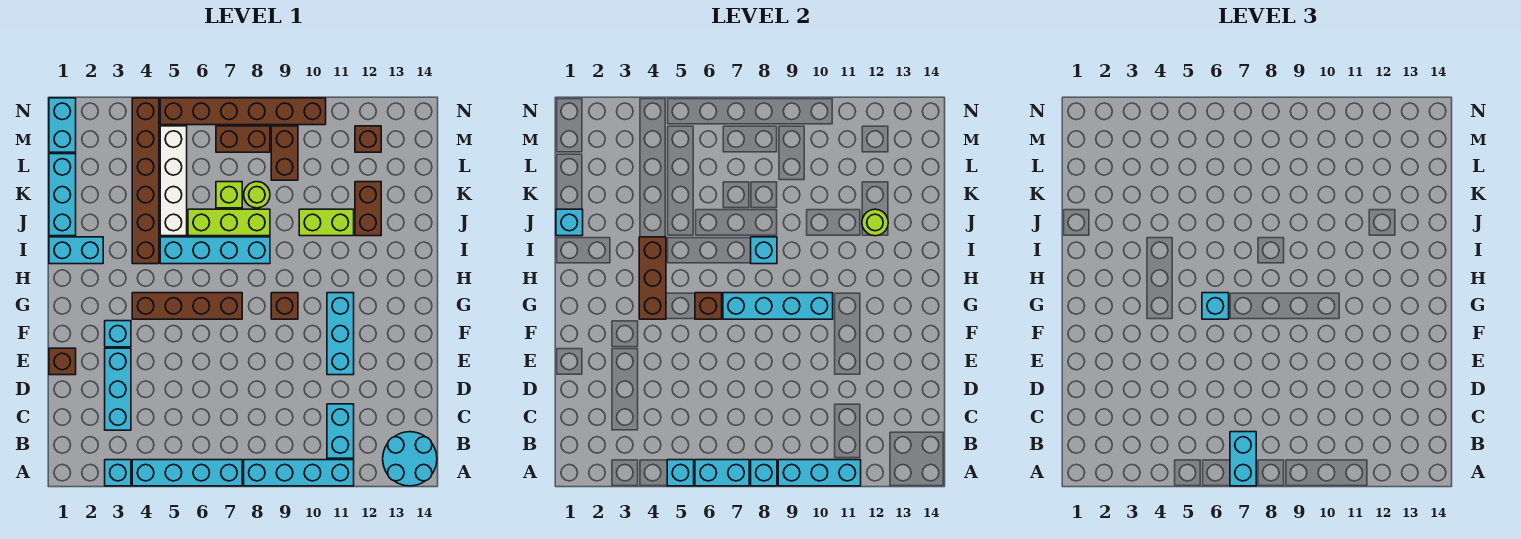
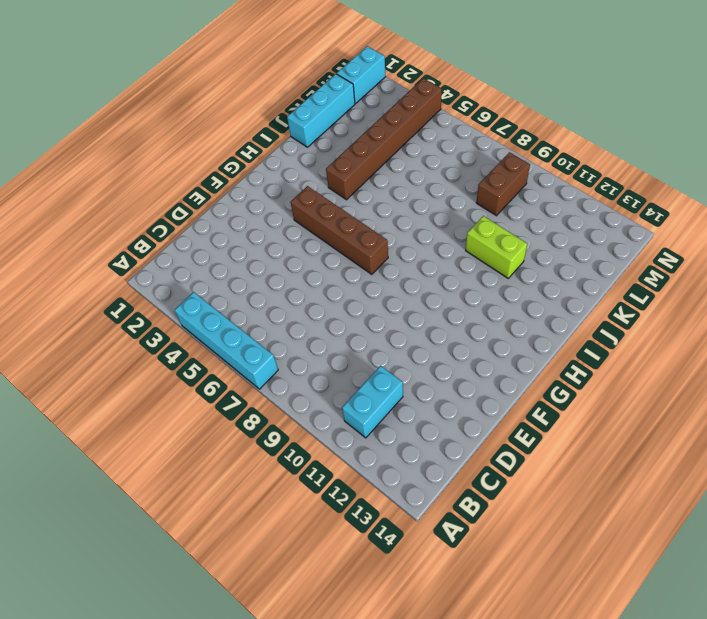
none -> cyan brick A3 level 1
none -> cyan brick A8:A11 level 1
none -> cyan round brick A13:B14 level 1
none -> cyan brick C3:E3 level 1

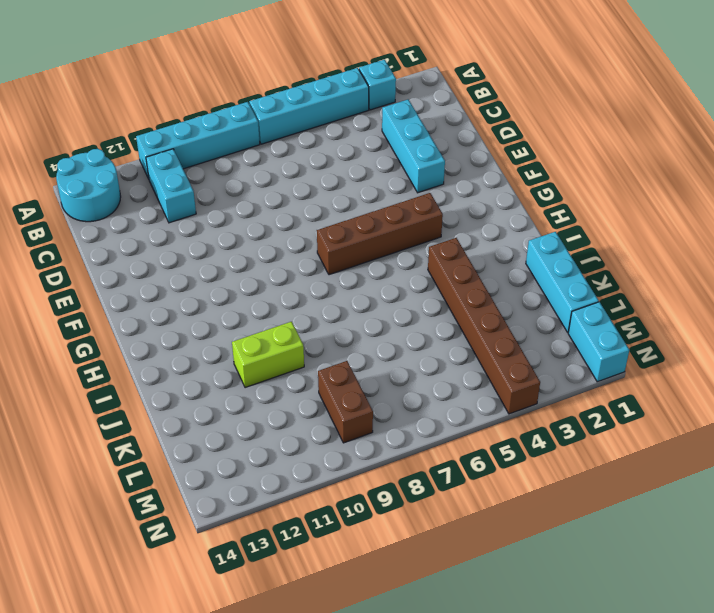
none -> brown brick E1 level 1
none -> cyan brick E11:G11 level 1
none -> cyan brick F3 level 1
none -> brown brick G9 level 1

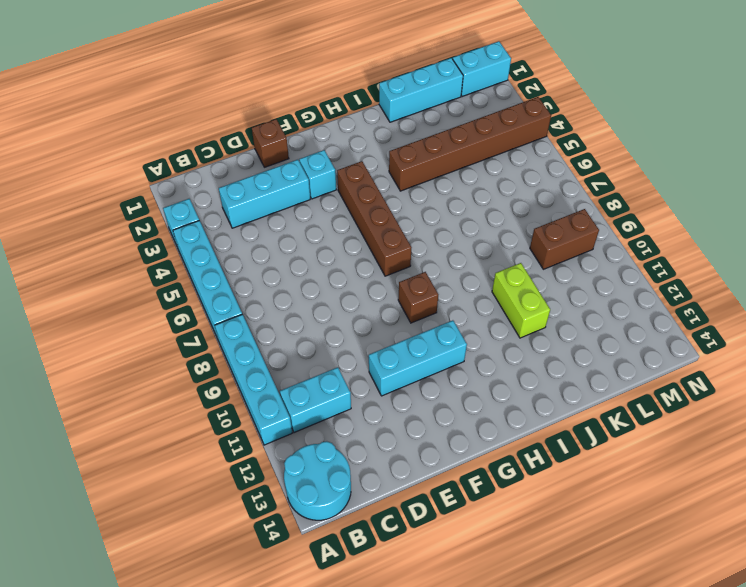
none -> cyan brick I1:I2 level 1
none -> cyan brick I5:I8 level 1
none -> white brick J5:M5 level 1
none -> lime brick J6:J8 level 1

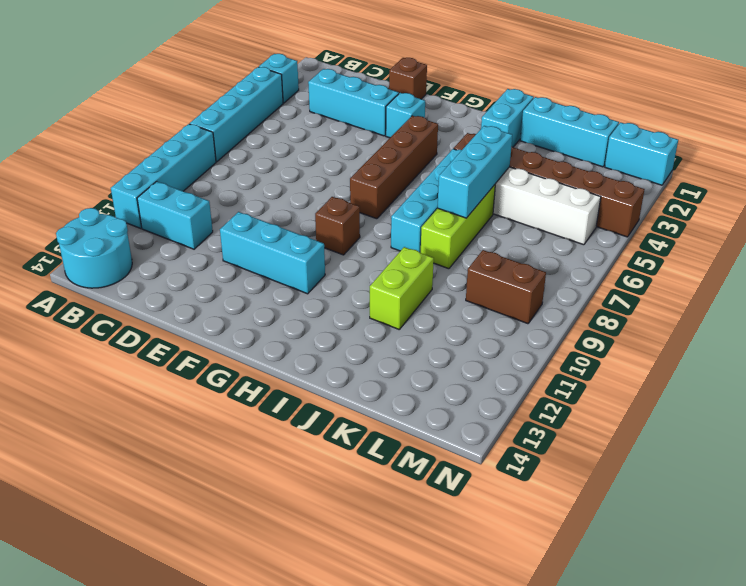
cyan brick J5:J7 level 2 -> cyan brick A9:A11 level 2
none -> brown brick J12:K12 level 1
none -> lime brick K7 level 1
none -> lime round brick K8 level 1
none -> brown brick M7:M8 level 1

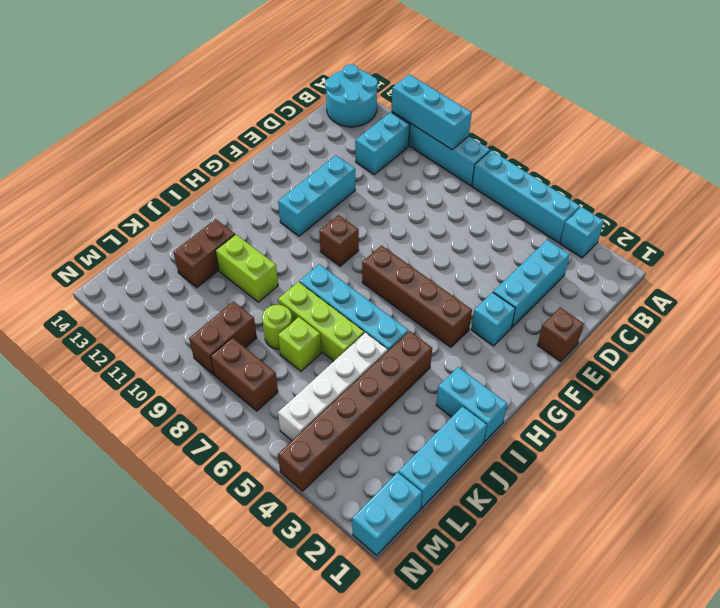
none -> brown brick M12 level 1
none -> brown brick N5:N10 level 1
none -> cyan brick A5 level 2
none -> cyan brick A6:A7 level 2

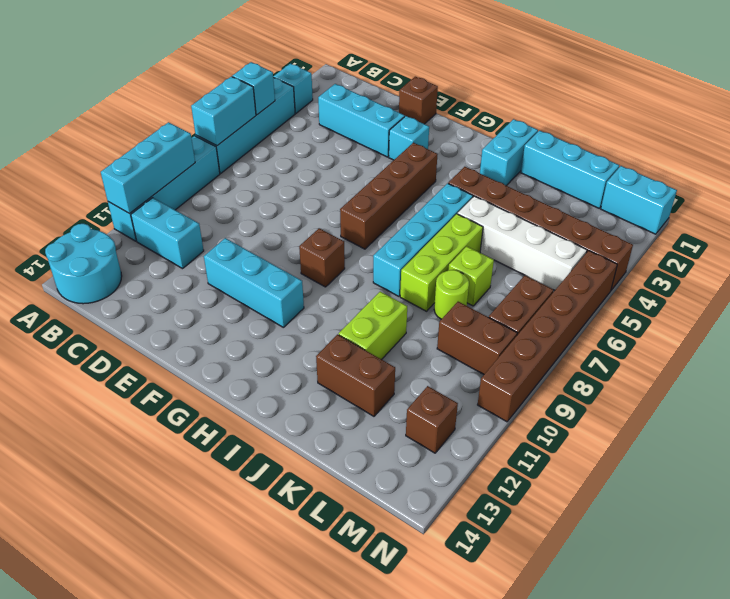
none -> cyan brick A8 level 2
none -> brown brick G4:I4 level 2
none -> brown brick G6 level 2
none -> cyan brick G7:G10 level 2

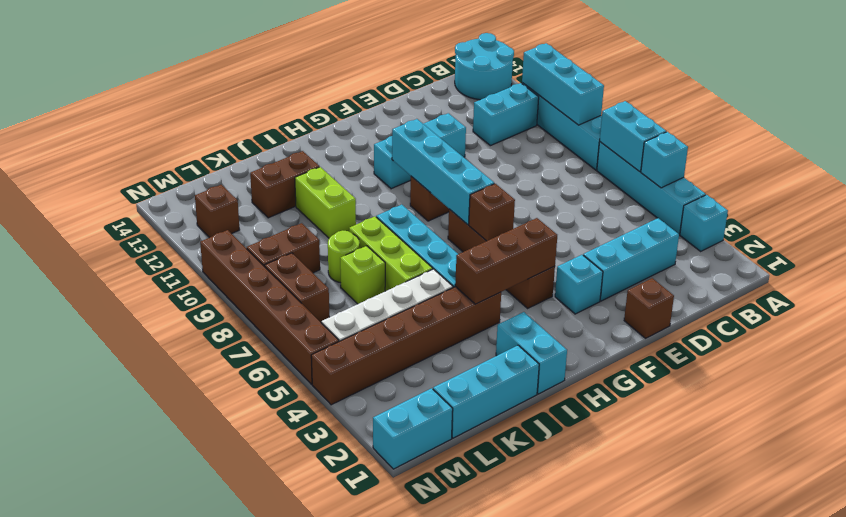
none -> cyan brick A8 level 2
none -> cyan brick I8 level 2
none -> cyan brick J1 level 2
none -> lime round brick J12 level 2

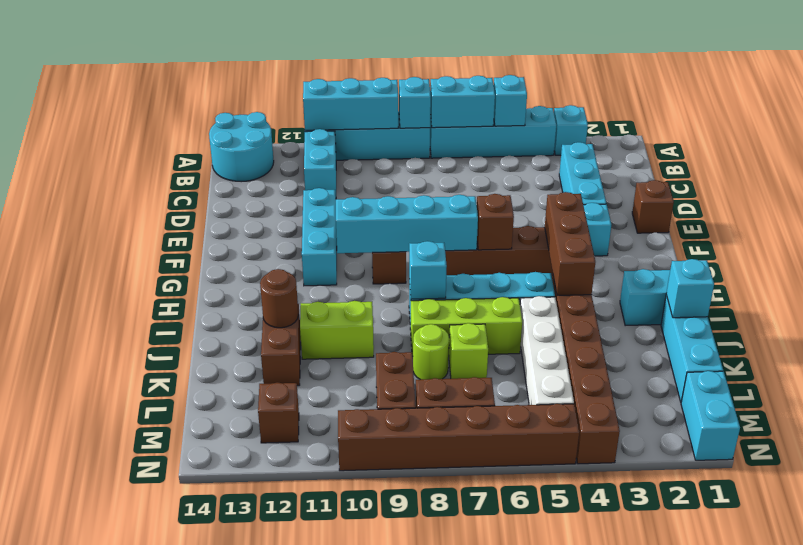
brown round brick J12 level 2 -> lime round brick J12 level 2
none -> cyan brick A7:B7 level 3
none -> cyan brick G6 level 3

